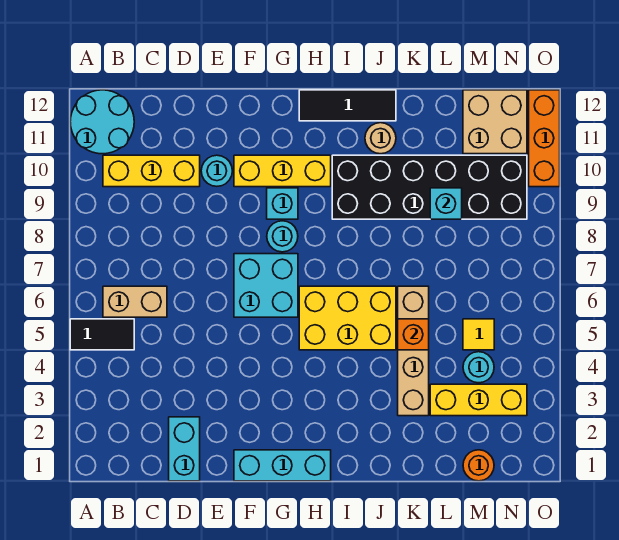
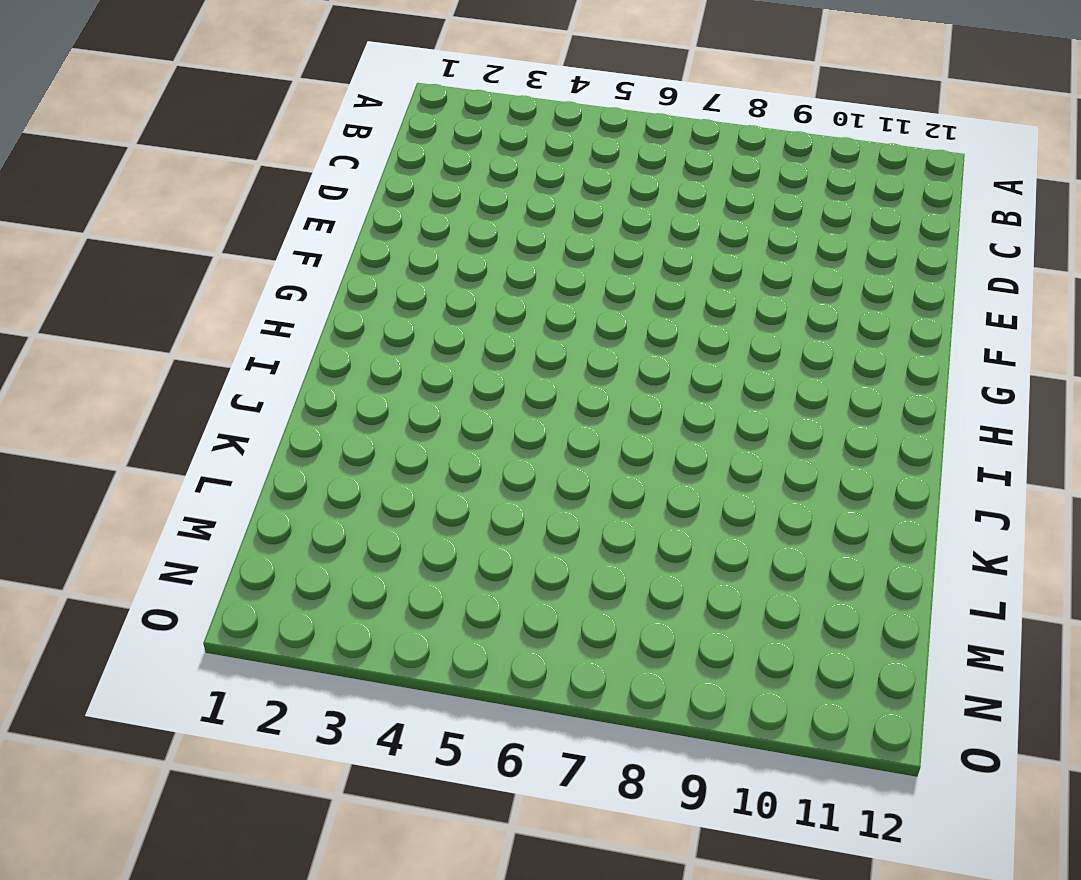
none -> black tile A5:B5 level 1
none -> cyan round brick A11:B12 level 1
none -> tan brick B6:C6 level 1

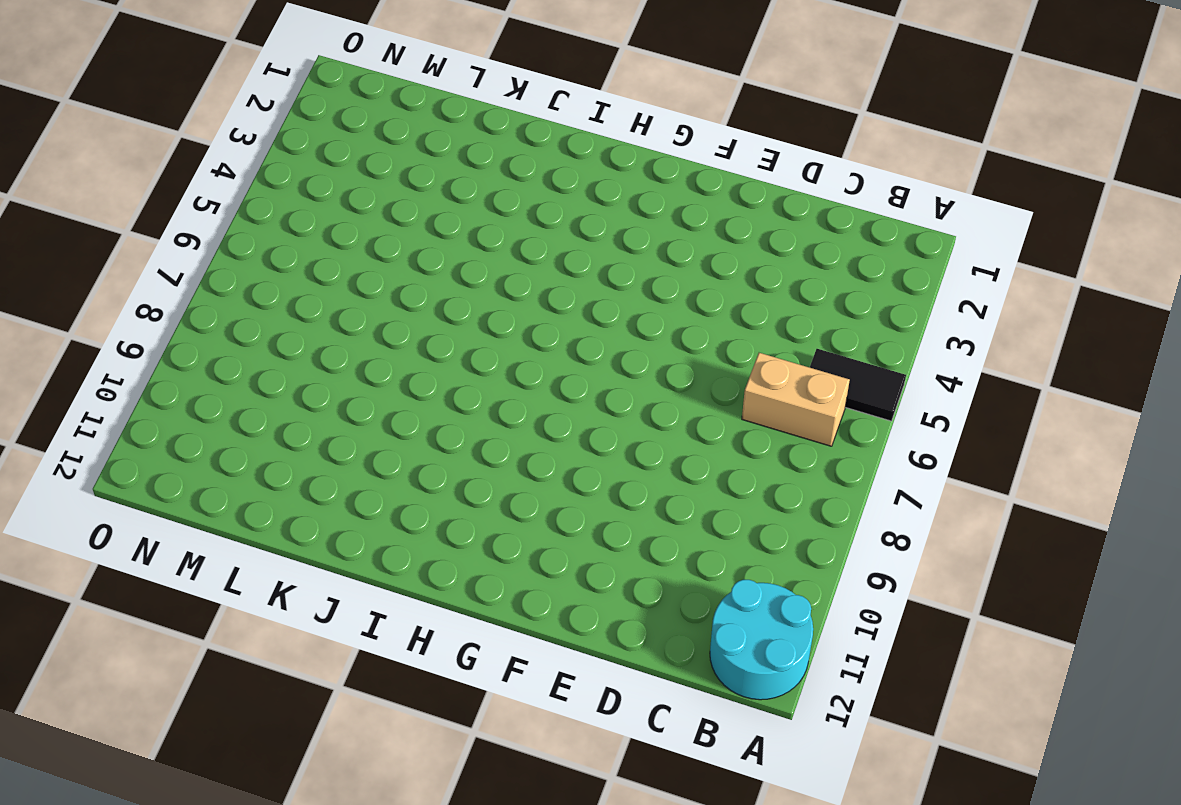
none -> yellow brick B10:D10 level 1
none -> cyan brick D1:D2 level 1
none -> cyan round brick E10 level 1

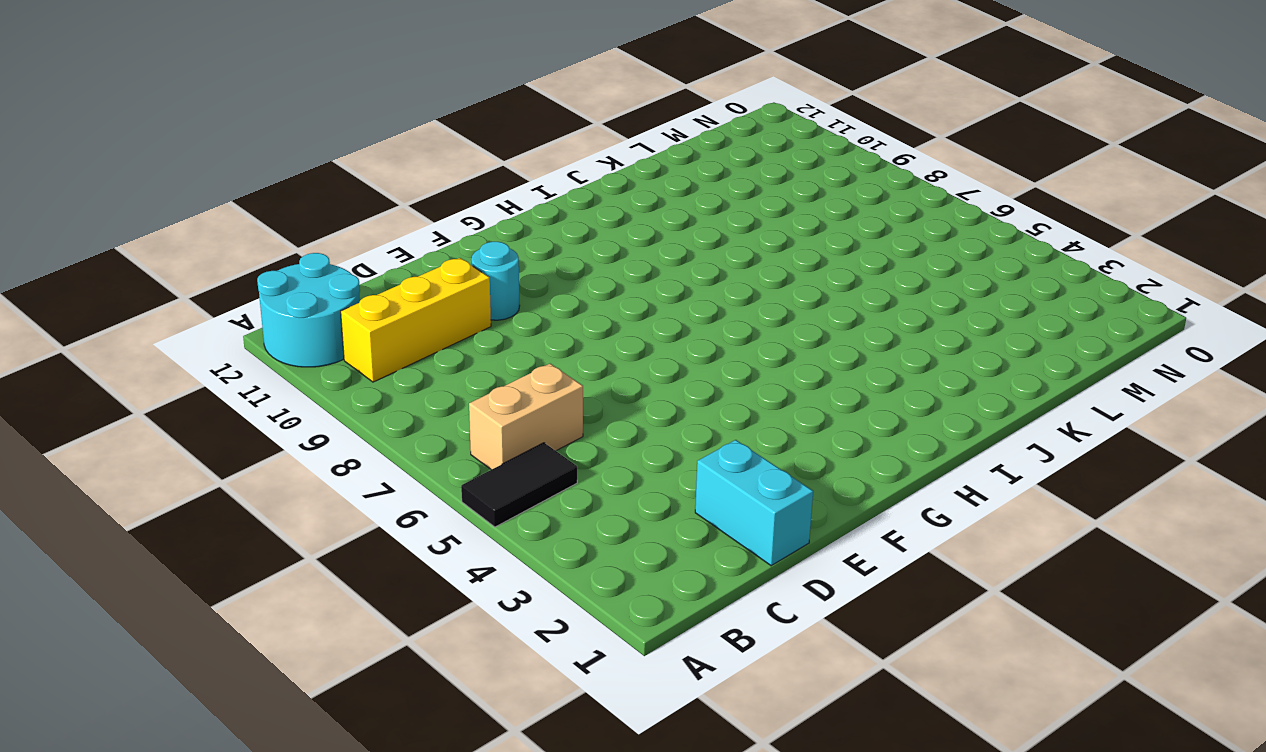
none -> cyan brick F1:H1 level 1
none -> cyan brick F6:G7 level 1
none -> yellow brick F10:H10 level 1

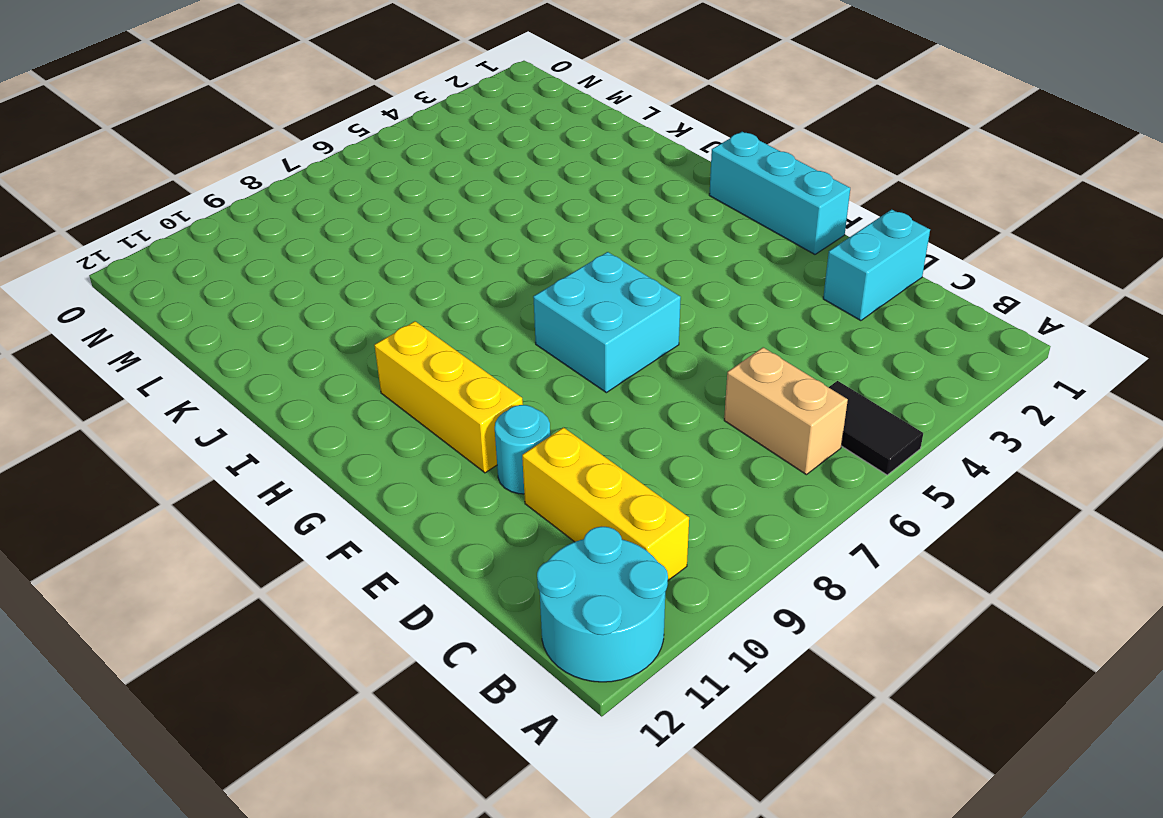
none -> cyan round brick G8 level 1
none -> cyan brick G9 level 1
none -> yellow brick H5:J6 level 1

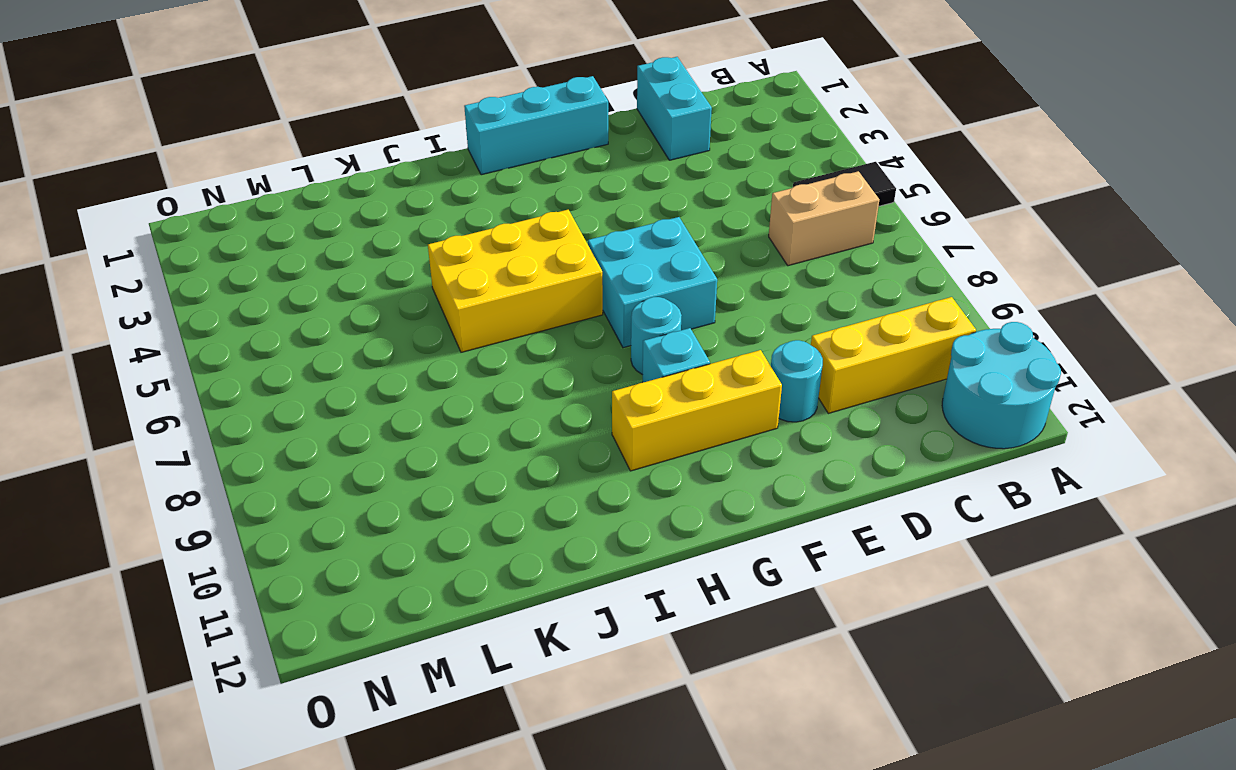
none -> black tile H12:J12 level 1
none -> black brick I9:N10 level 1
none -> tan round brick J11 level 1

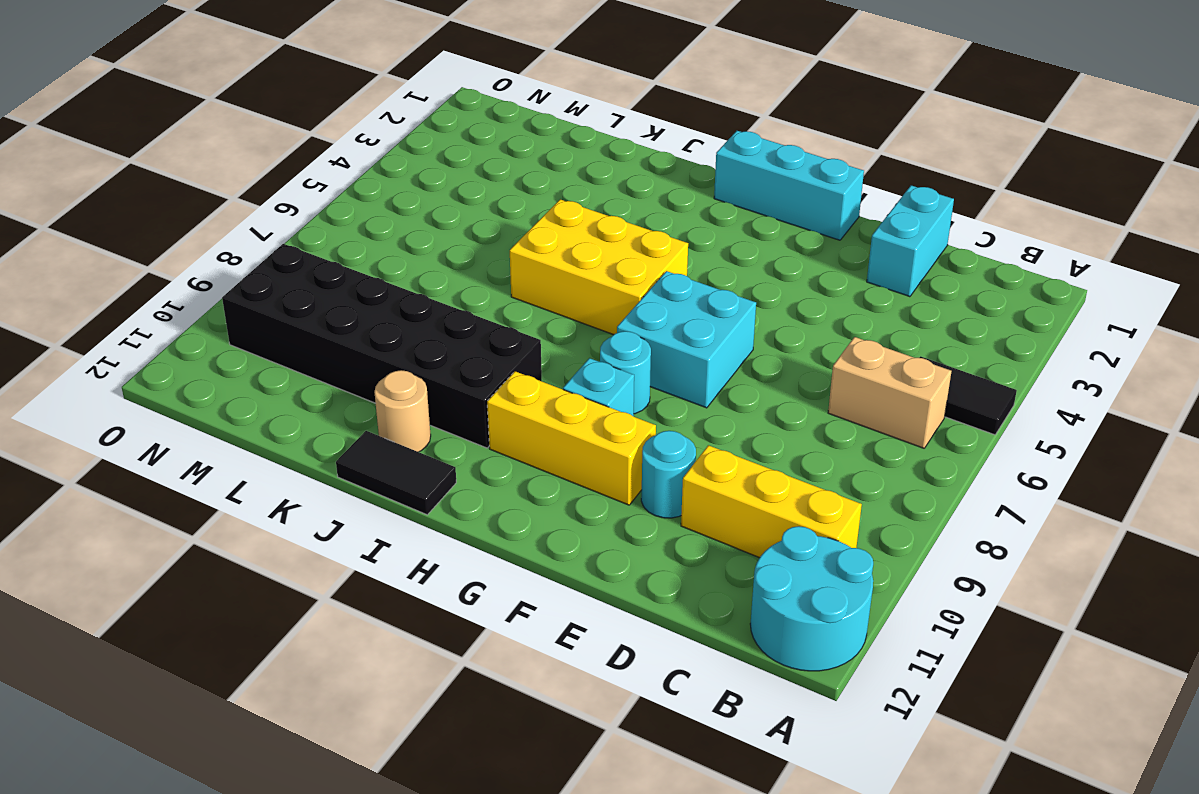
black tile I12:J12 level 1 -> black tile H12:J12 level 1
none -> tan brick K3:K6 level 1
none -> yellow brick L3:N3 level 1
none -> orange round brick M1 level 1

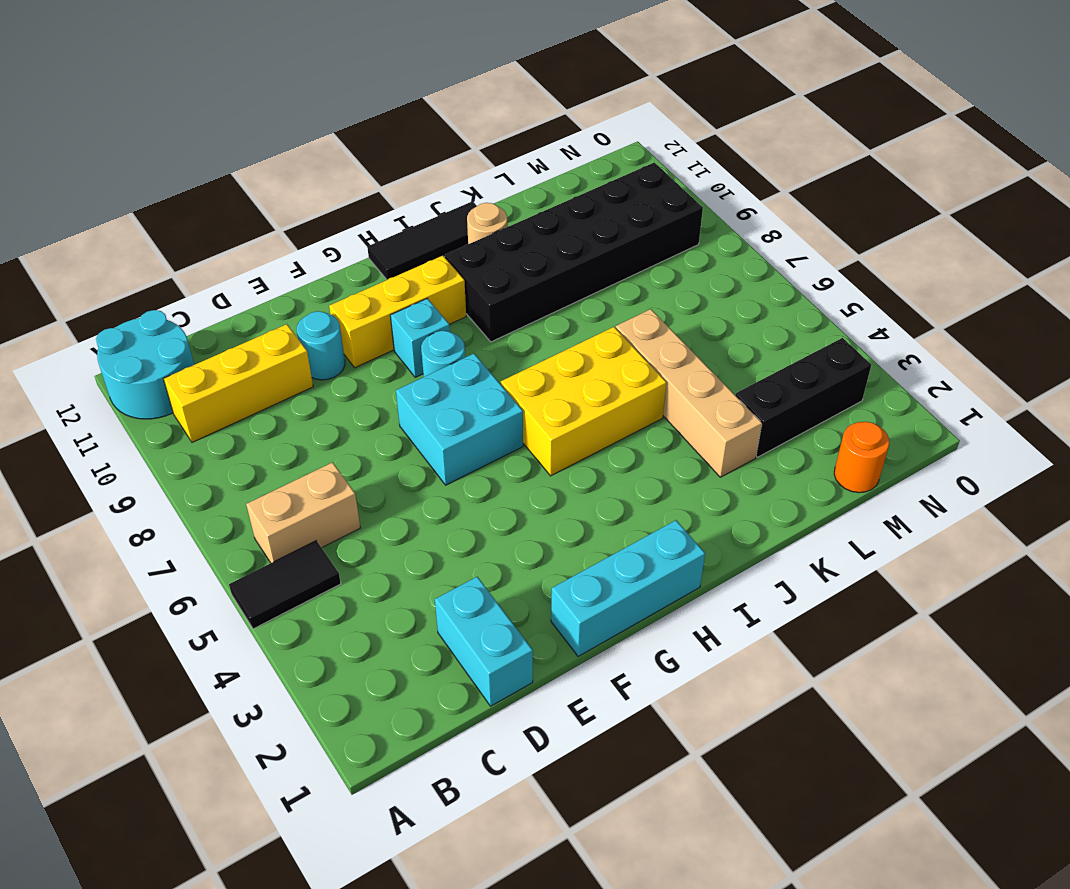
black brick L3:N3 level 1 -> yellow brick L3:N3 level 1
none -> cyan round brick M4 level 1
none -> yellow tile M5 level 1
none -> tan brick M11:N12 level 1

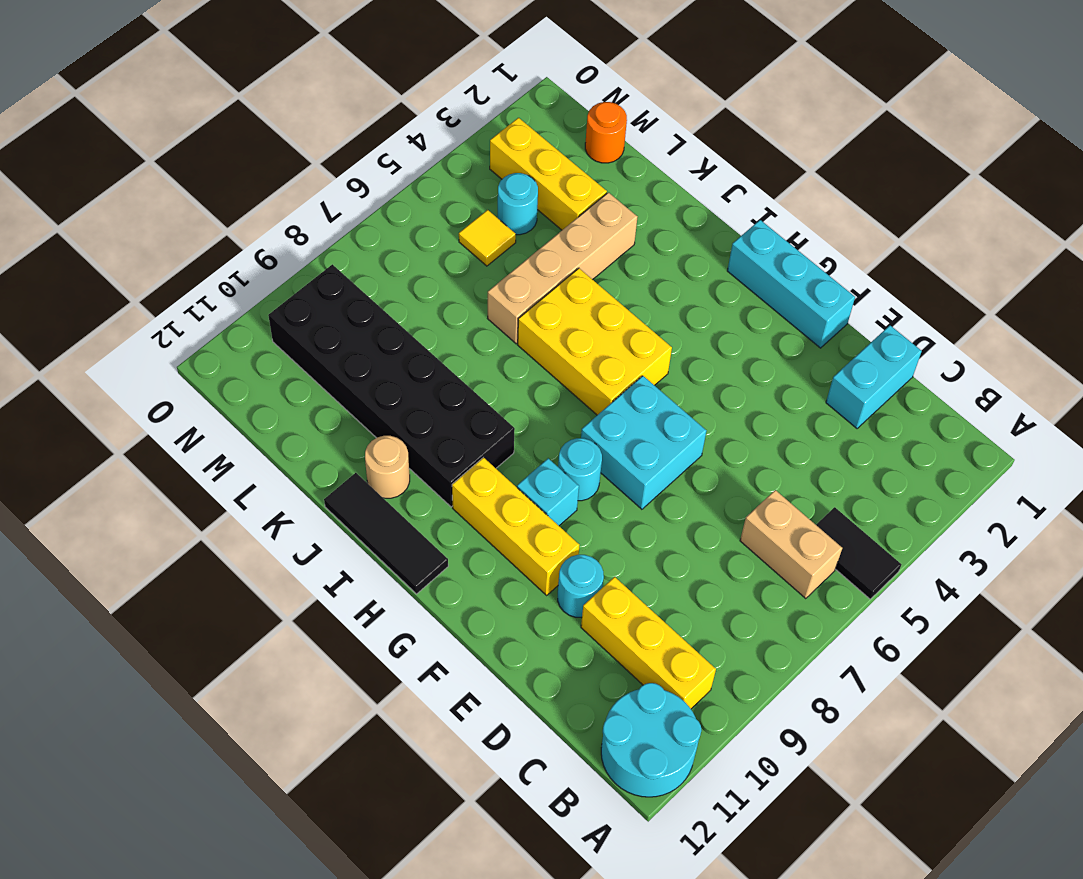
none -> tan brick M11:N12 level 1
none -> orange brick O10:O12 level 1
none -> orange brick K5 level 2

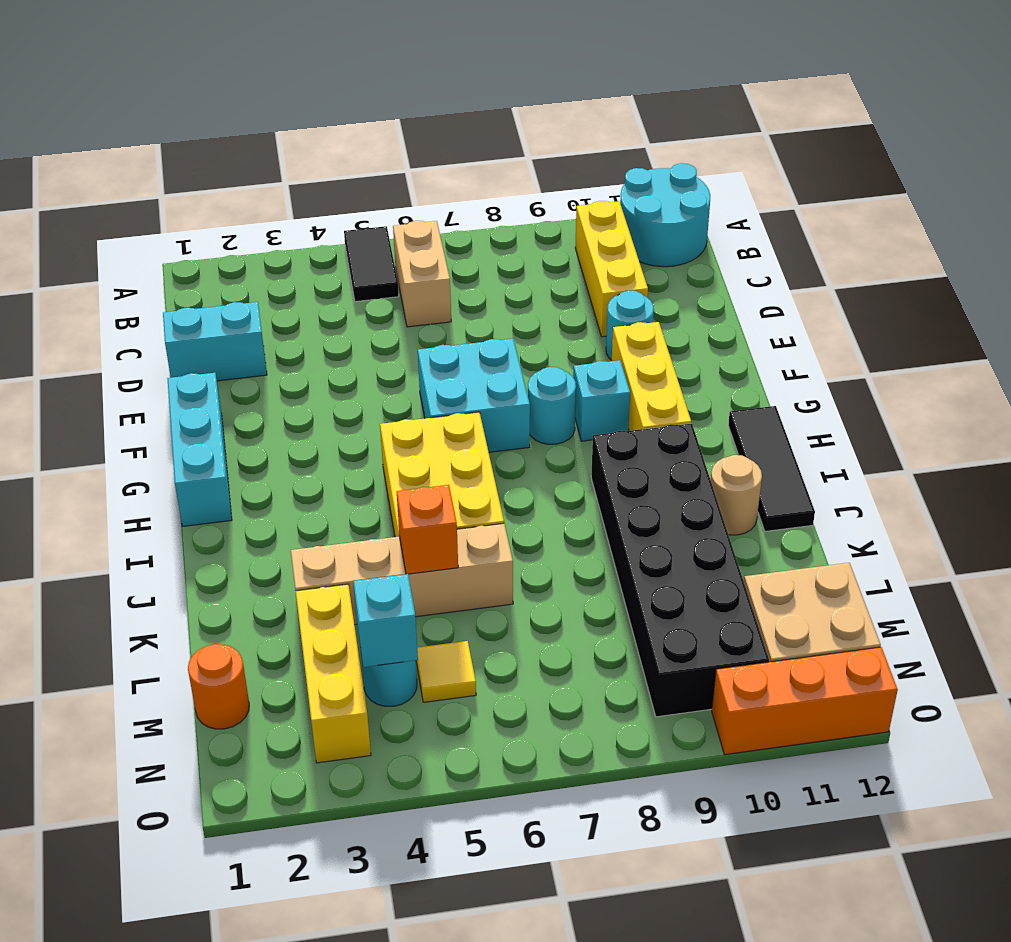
cyan brick M4 level 2 -> cyan brick L9 level 2

